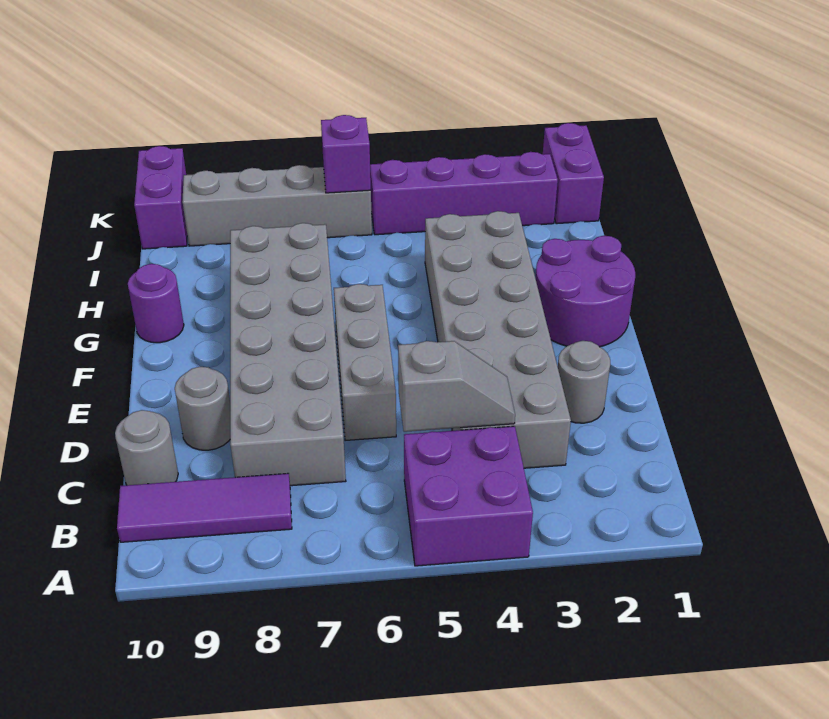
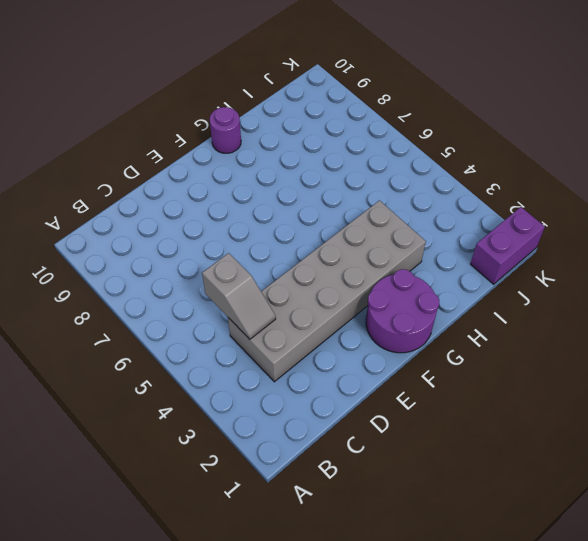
none -> purple brick A4:B5 level 1
none -> purple tile B8:B10 level 1
none -> grey brick C7:H8 level 1

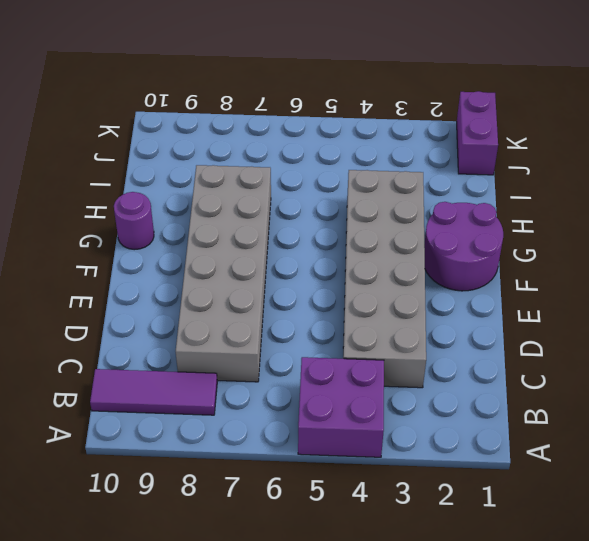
none -> grey round brick C10 level 1
none -> grey round brick D2 level 1
none -> grey brick D6:F6 level 1

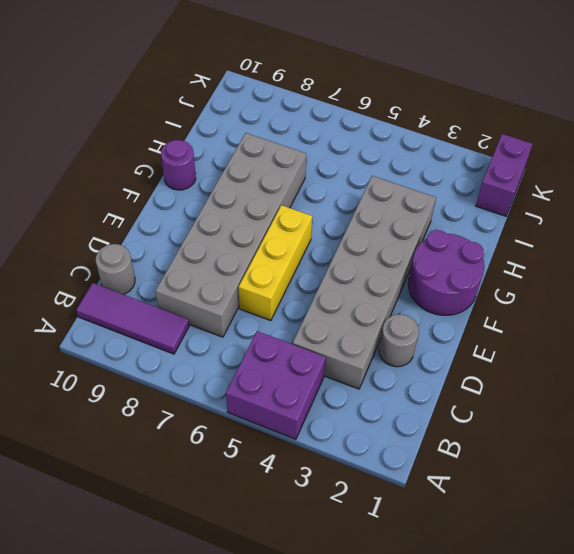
yellow brick D6:F6 level 1 -> grey brick D6:F6 level 1
none -> grey round brick D9 level 1
none -> purple brick J2:J5 level 1
none -> grey brick J6:J9 level 1

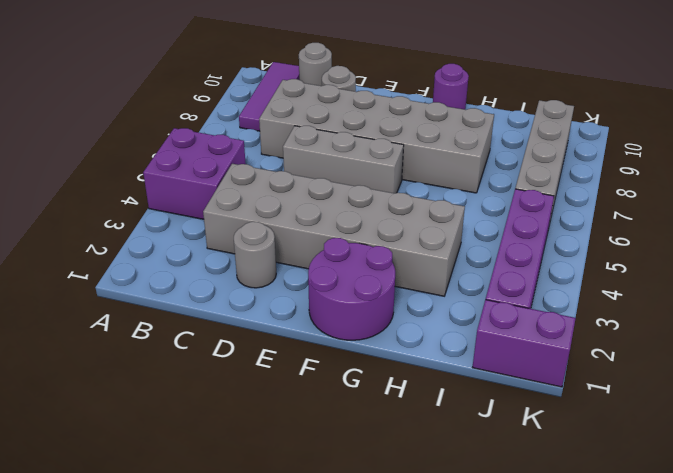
none -> purple brick J10:K10 level 1
none -> grey slope C4:C5 level 2 top 5
none -> purple brick J6 level 2

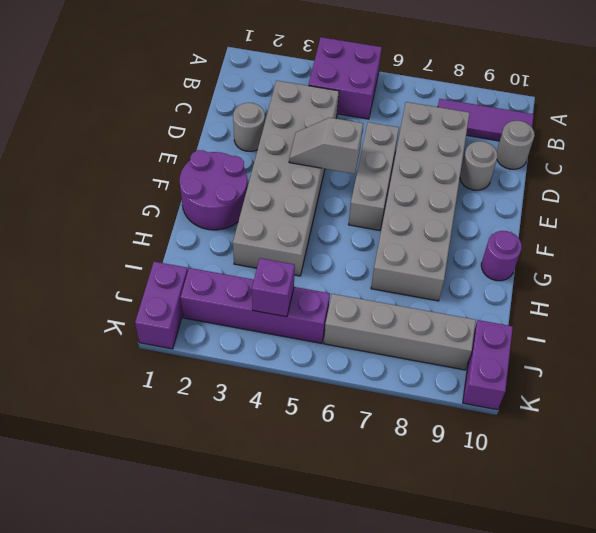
grey slope E4:E5 level 2 top 5 -> grey slope C4:C5 level 2 top 5
purple brick J4 level 2 -> purple brick J6 level 2

